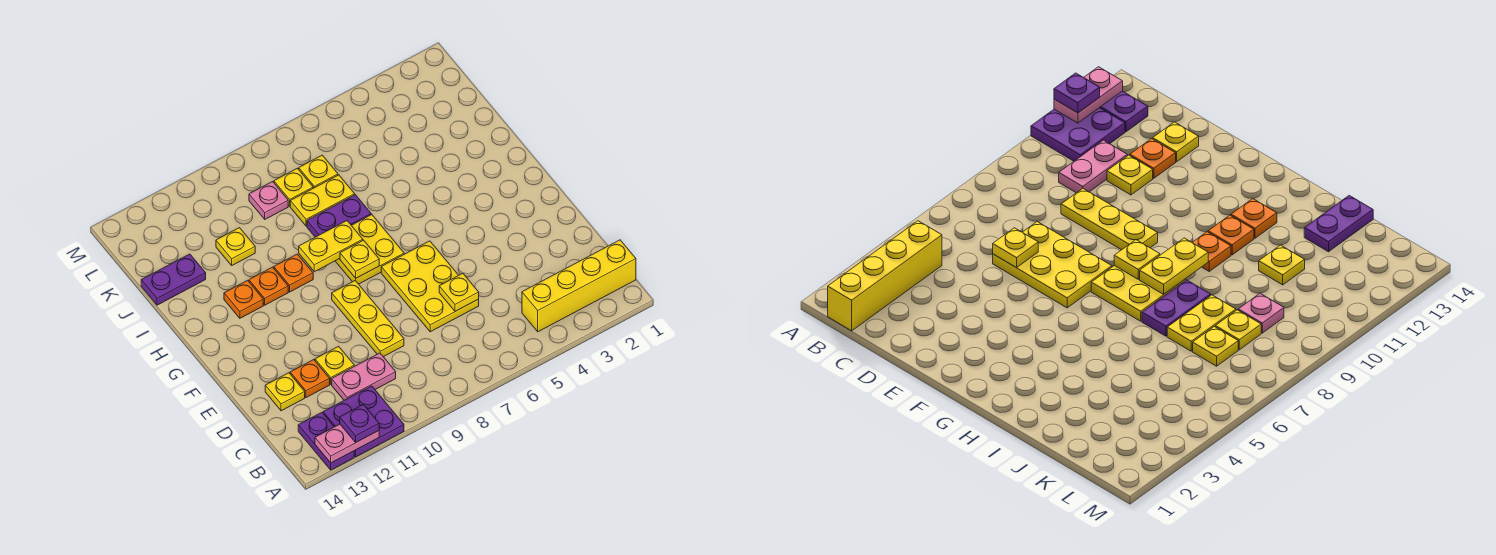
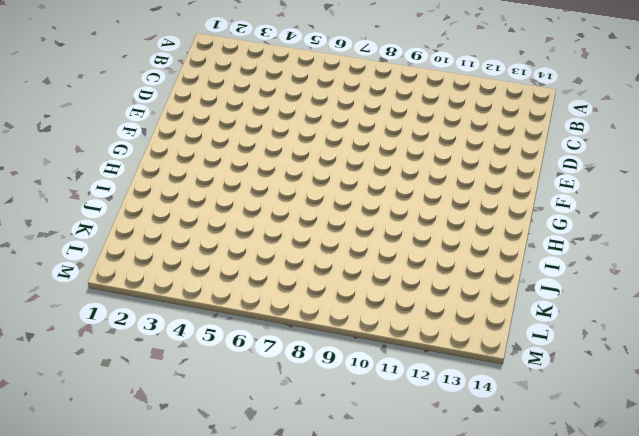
none -> purple plate A11:B12 level 1
none -> purple plate A13:B13 level 1
none -> yellow brick B1:B4 level 1

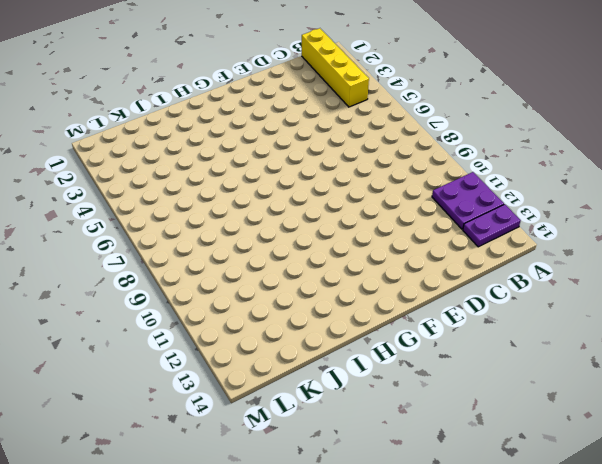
none -> pink plate C10:C11 level 1
none -> yellow plate D6:F7 level 1
none -> yellow plate D9:F9 level 1

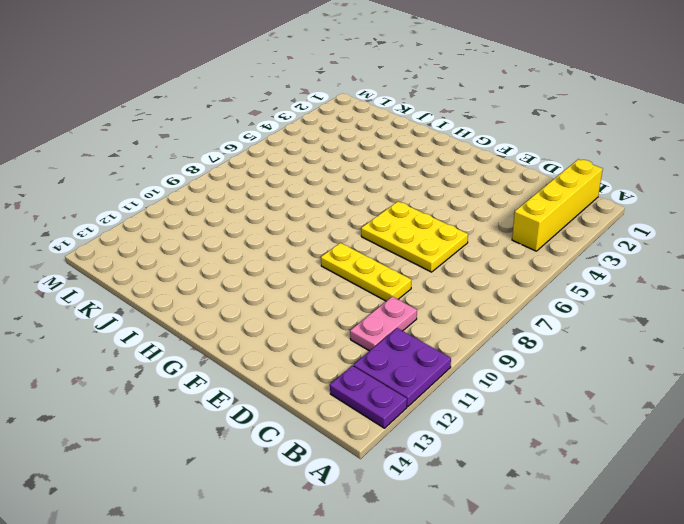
none -> yellow plate D11 level 1
none -> orange plate D12 level 1
none -> yellow plate D13 level 1

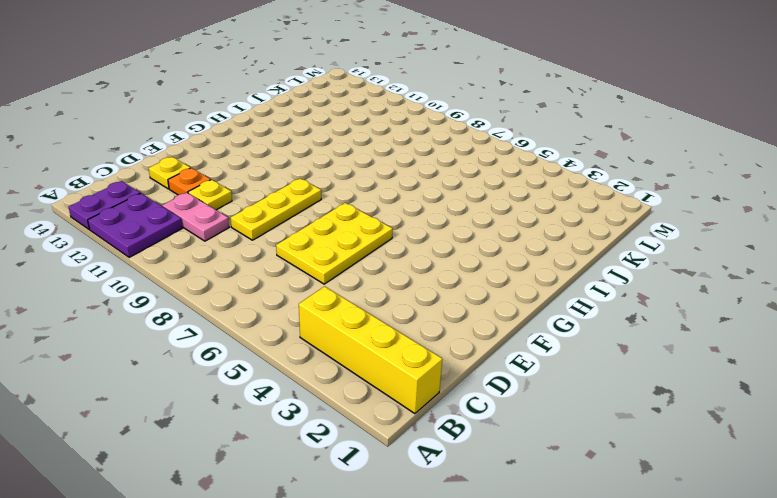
none -> yellow plate G7:H8 level 1
none -> orange plate H10 level 1
none -> orange plate H11 level 1

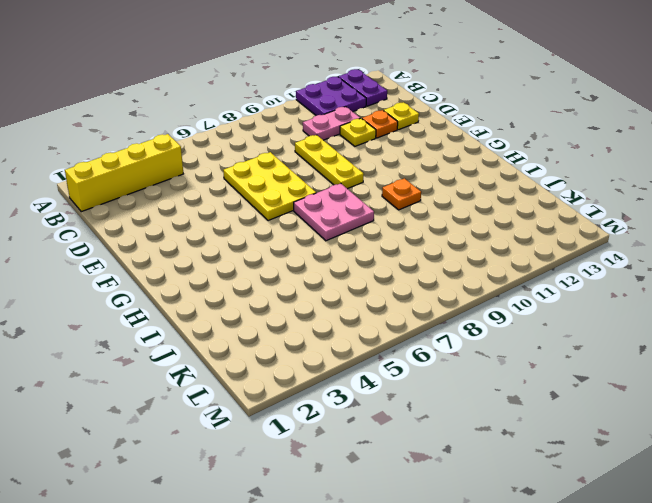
pink plate G7:H8 level 1 -> yellow plate G7:H8 level 1
none -> orange plate H11 level 1
none -> orange plate H12 level 1
none -> purple plate I7:I8 level 1

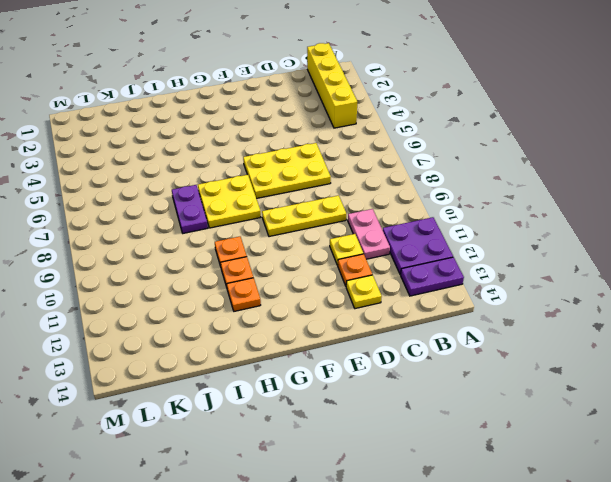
none -> yellow plate J7:J8 level 1
none -> yellow plate J11 level 1
none -> purple plate J13:J14 level 1

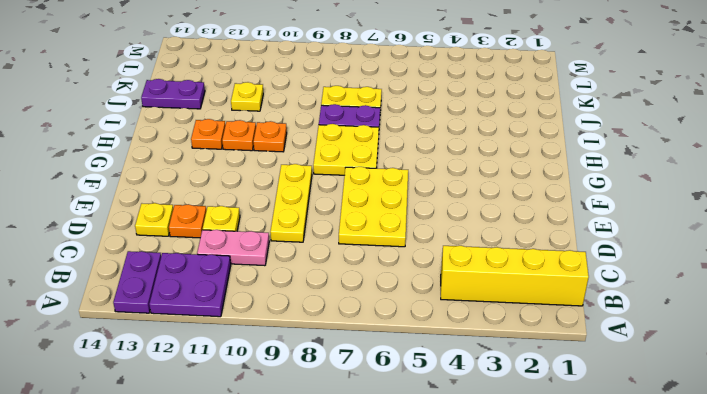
none -> yellow plate K7 level 1
none -> yellow plate K8 level 1
none -> pink plate K9 level 1

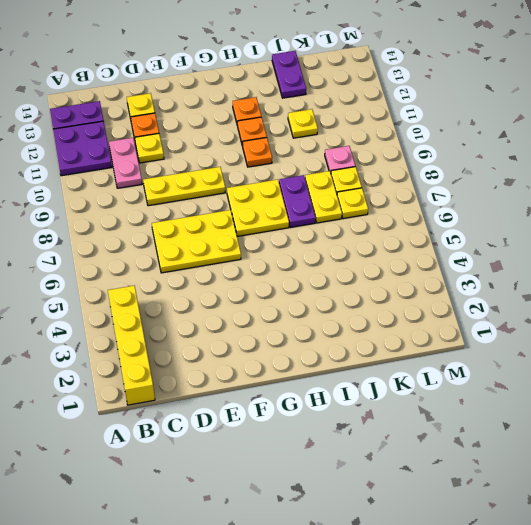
none -> pink plate A12:A13 level 2
none -> yellow plate D6 level 2
none -> yellow plate G8 level 2

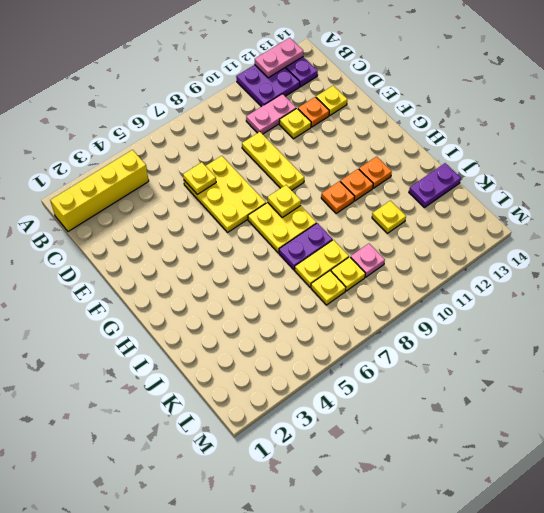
none -> yellow plate H8:H9 level 2
none -> purple plate A12 level 3

